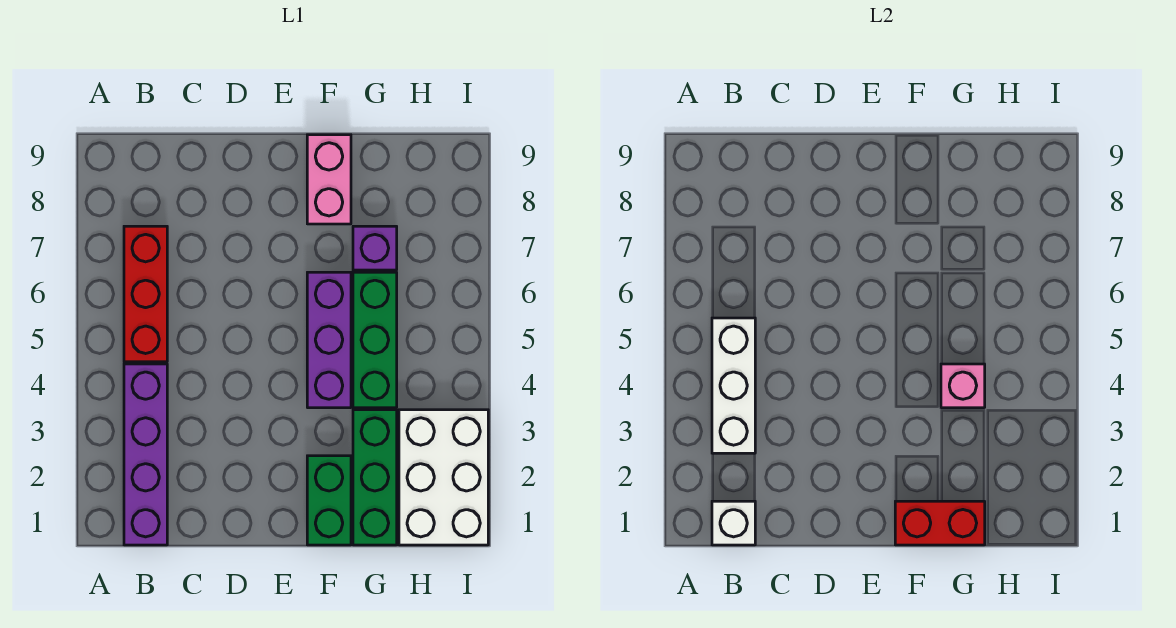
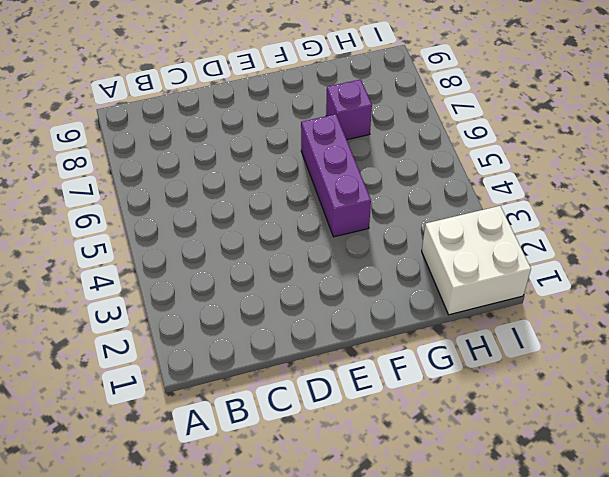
white brick H1:I2 level 1 -> white brick H1:I3 level 1
none -> purple brick B1:B4 level 1
none -> red brick B5:B7 level 1
none -> green brick F1:F2 level 1

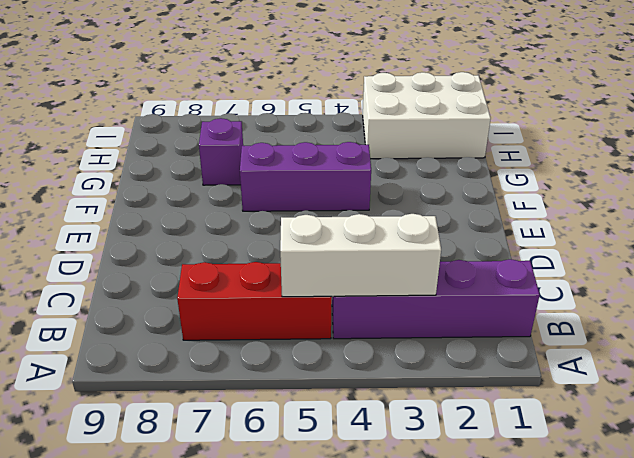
none -> green brick F1:F2 level 1
none -> pink brick F8:F9 level 1
none -> green brick G1:G3 level 1

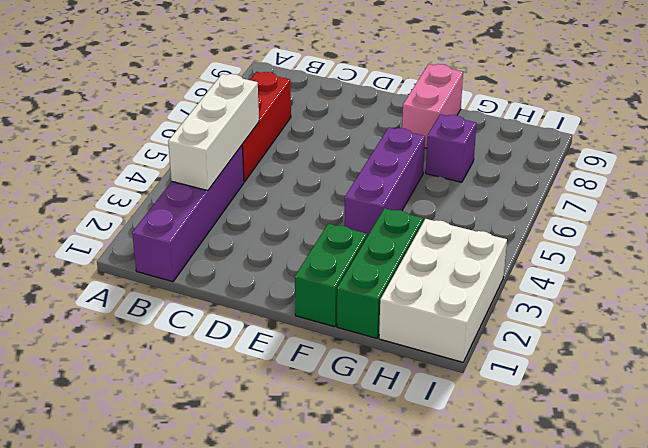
none -> green brick G4:G6 level 1
none -> white brick B1 level 2
none -> red brick F1:G1 level 2

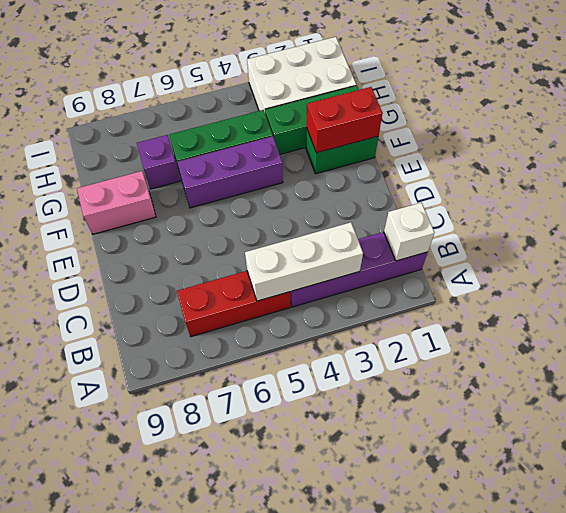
red brick F1:F2 level 2 -> red brick F1:G1 level 2
none -> pink brick G4 level 2

